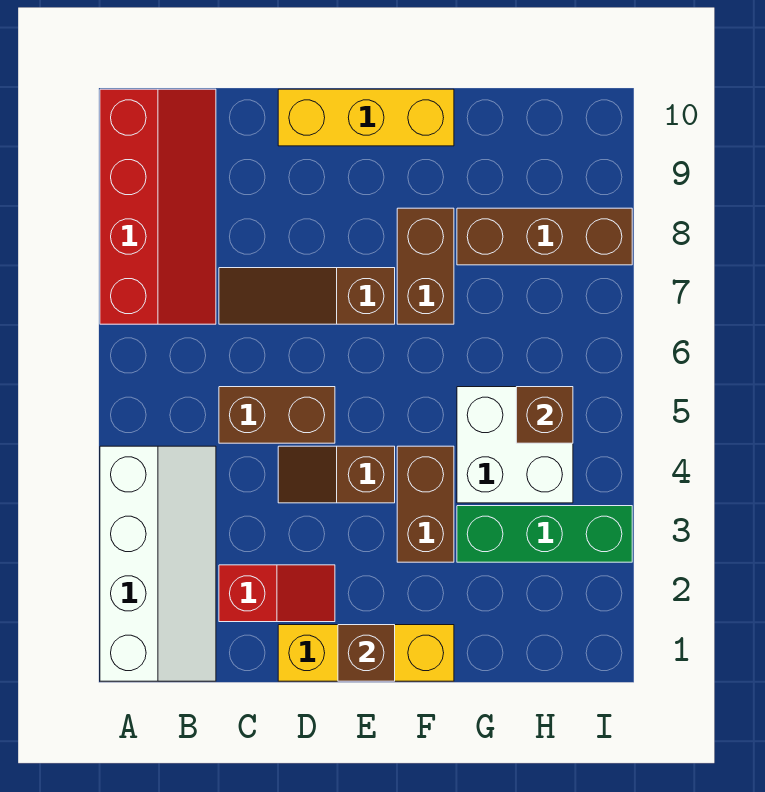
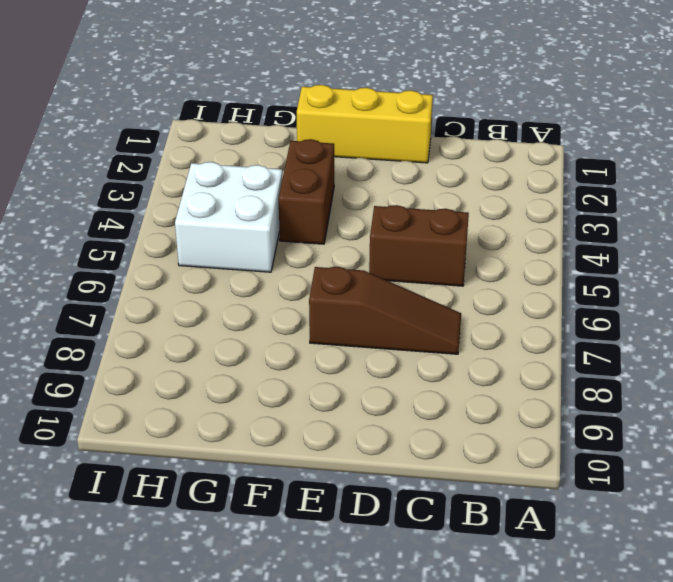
none -> white slope A1:B4 level 1 top A
none -> red slope A7:B10 level 1 top A
none -> red slope C2:D2 level 1 top C

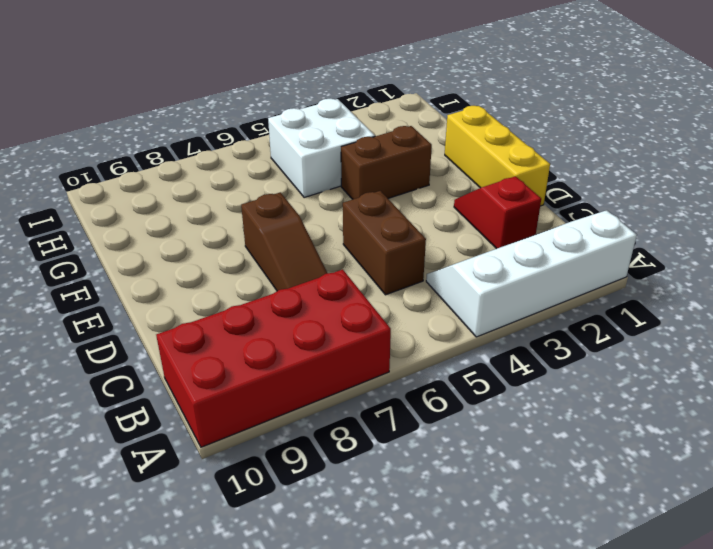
red brick A7:B10 level 1 -> red slope A7:B10 level 1 top A
none -> brown slope D4:E4 level 1 top E
none -> yellow brick D10:F10 level 1
none -> brown brick F7:F8 level 1

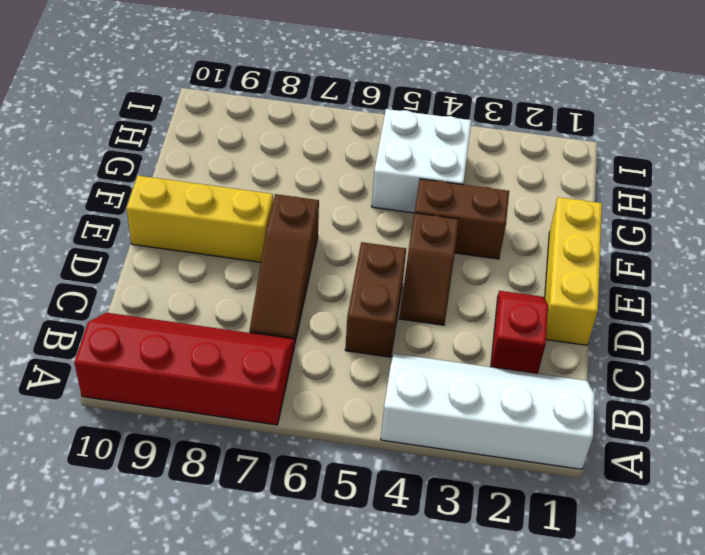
yellow brick E8:E10 level 1 -> yellow brick D10:F10 level 1
none -> brown brick F7:F8 level 1
none -> green brick G3:I3 level 1
none -> brown brick G8:I8 level 1

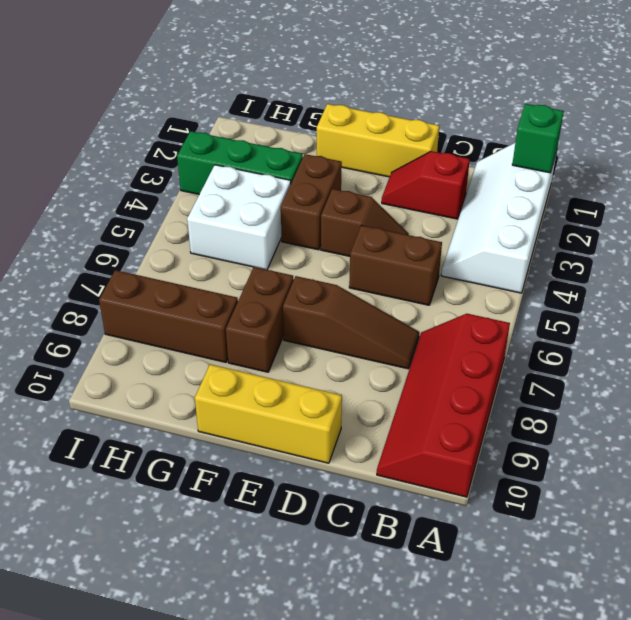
green brick A1 level 2 -> none
none -> brown brick E1 level 2
none -> brown brick H5 level 2

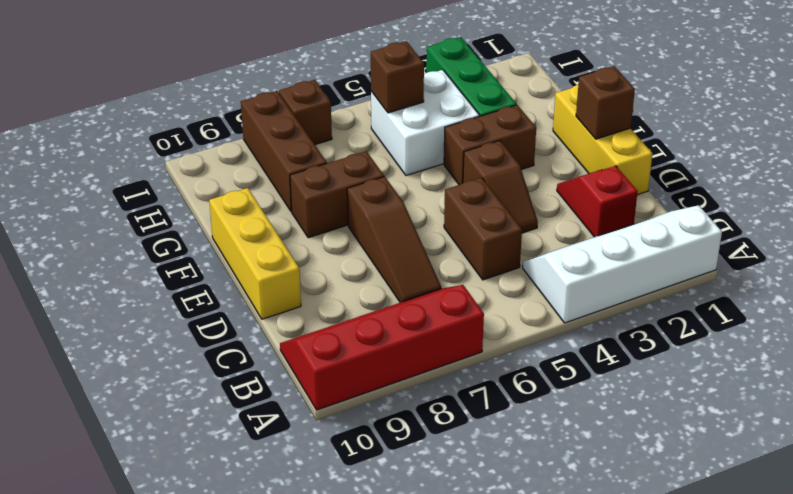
brown brick I7 level 1 -> none

